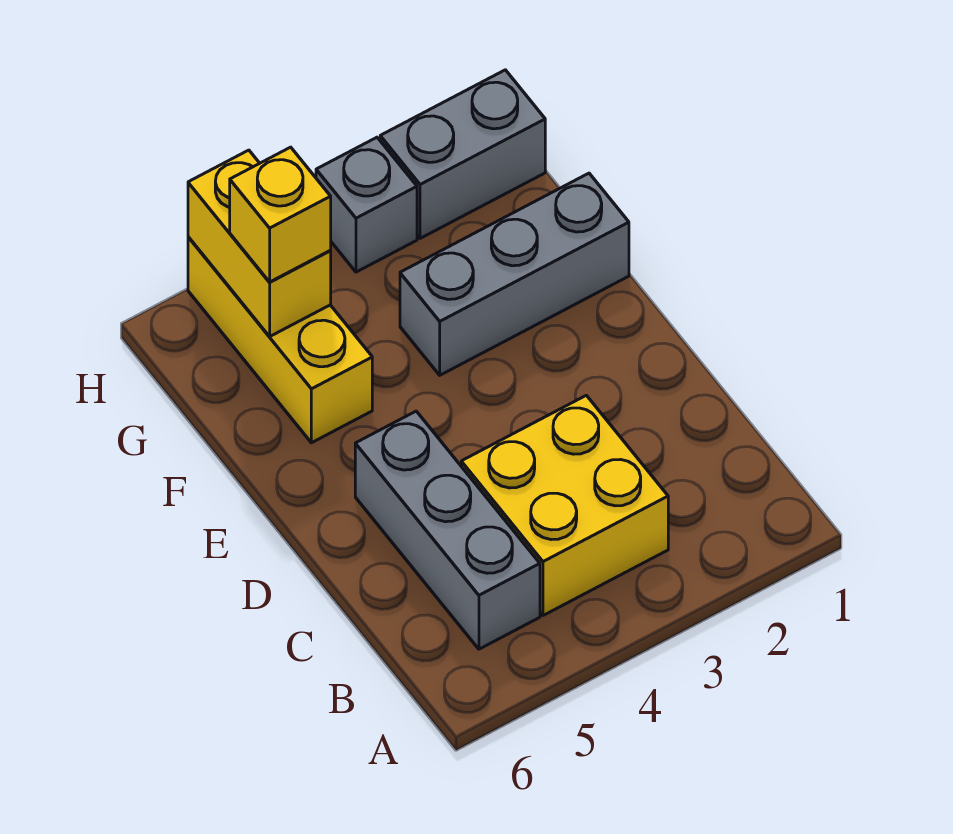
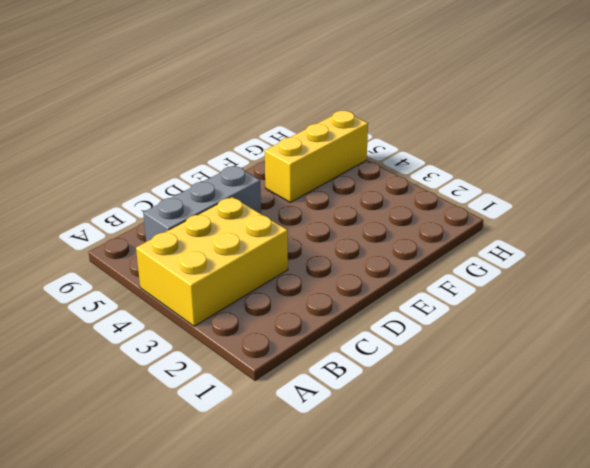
yellow brick A3:C4 level 1 -> yellow brick B3:C4 level 1
none -> grey brick F1:F3 level 1
none -> grey brick H1:H2 level 1

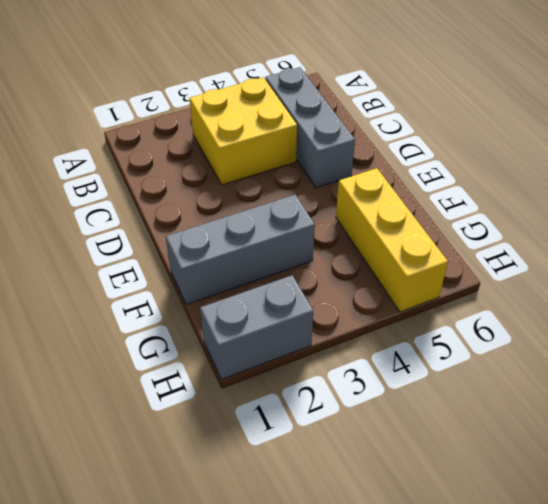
none -> grey brick H3 level 1
none -> yellow brick G5:H5 level 2

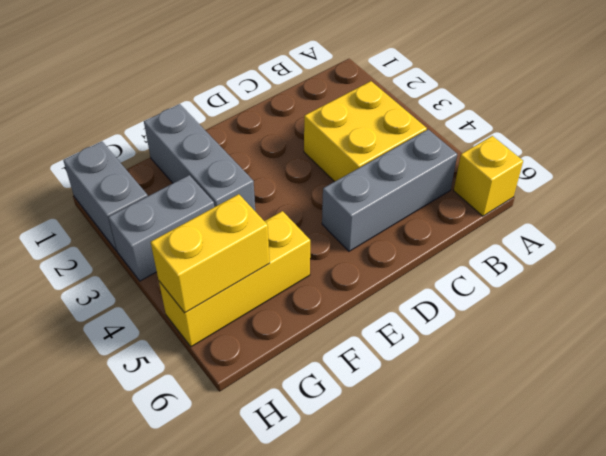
yellow brick A6 level 1 -> yellow brick G5 level 3
grey brick G3:H3 level 1 -> grey brick H3 level 1

